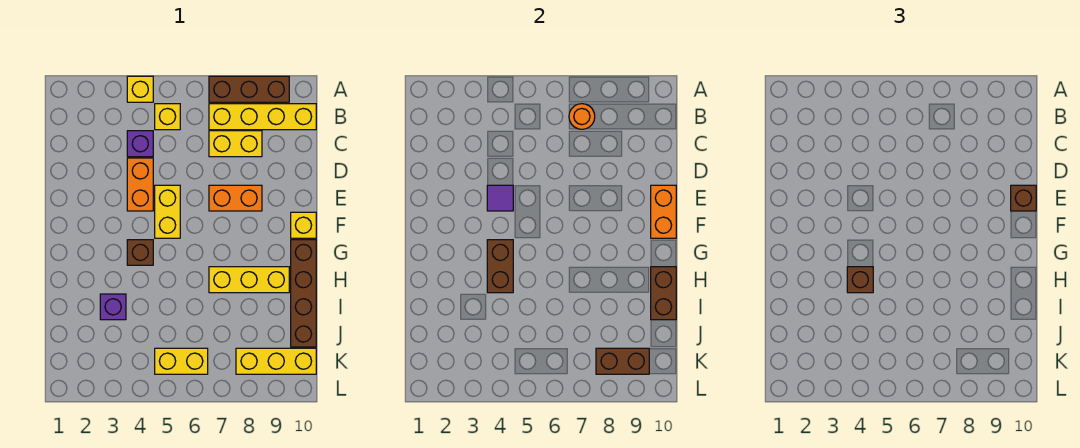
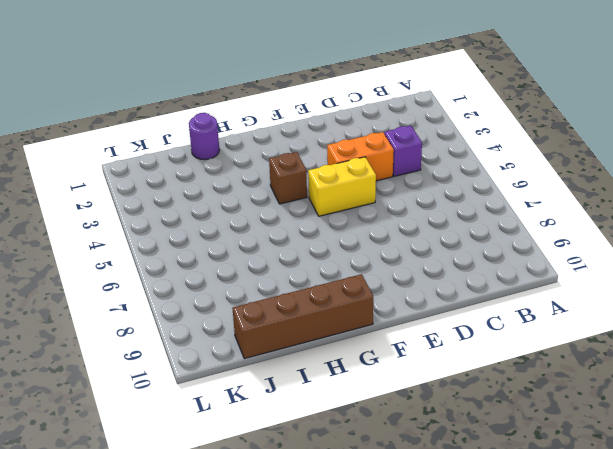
purple round brick I1 level 1 -> none
none -> yellow brick A4 level 1
none -> brown brick A7:A9 level 1
none -> yellow brick B5 level 1

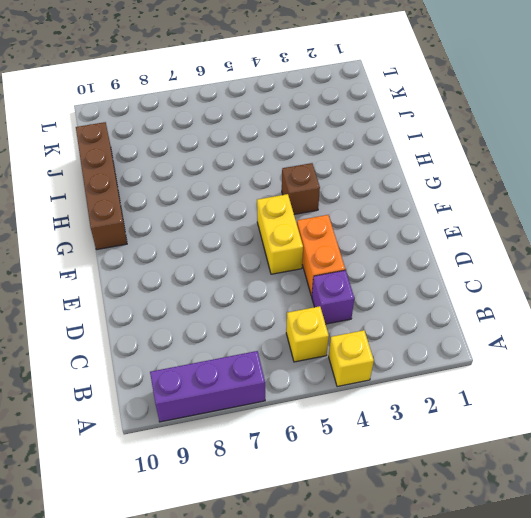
purple brick A7:A9 level 1 -> brown brick A7:A9 level 1
none -> yellow brick B7:B10 level 1
none -> yellow brick C7:C8 level 1
none -> orange brick E7:E8 level 1

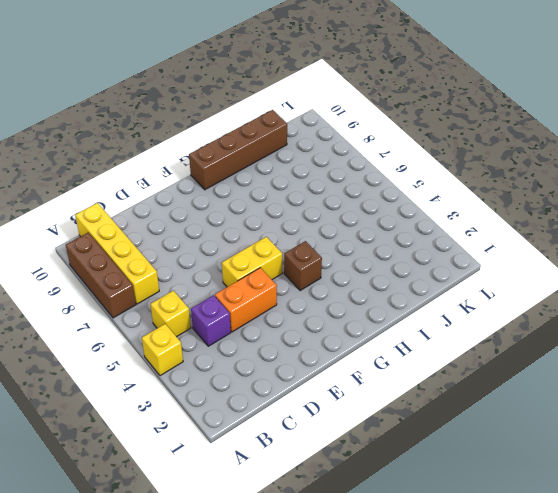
none -> yellow brick C7:C8 level 1
none -> orange brick E7:E8 level 1
none -> yellow brick F10 level 1

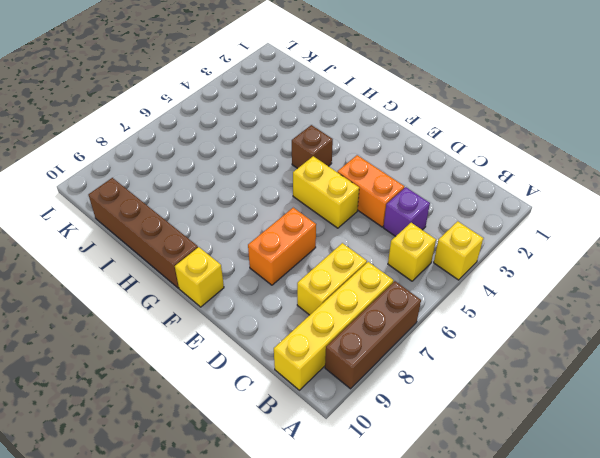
none -> yellow brick H7:H9 level 1
none -> purple brick I3 level 1
none -> yellow brick K5:K6 level 1

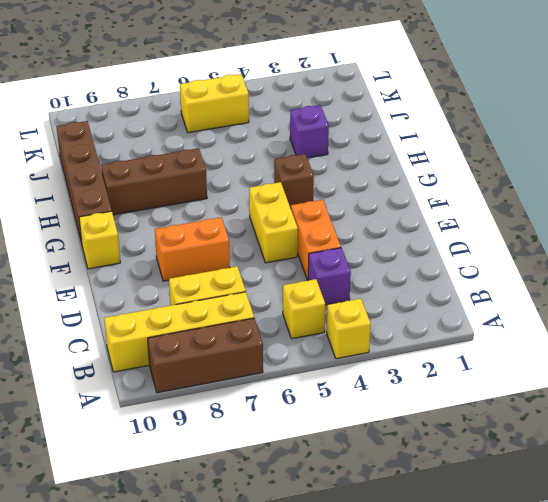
brown brick H7:H9 level 1 -> yellow brick H7:H9 level 1
none -> yellow brick K8:K10 level 1
none -> orange round brick B7 level 2
none -> purple tile E4 level 2

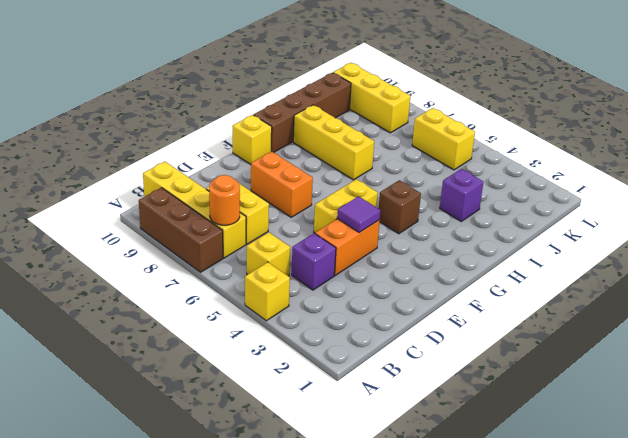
none -> orange brick E10:F10 level 2
none -> brown brick G4:H4 level 2
none -> brown brick H10:I10 level 2

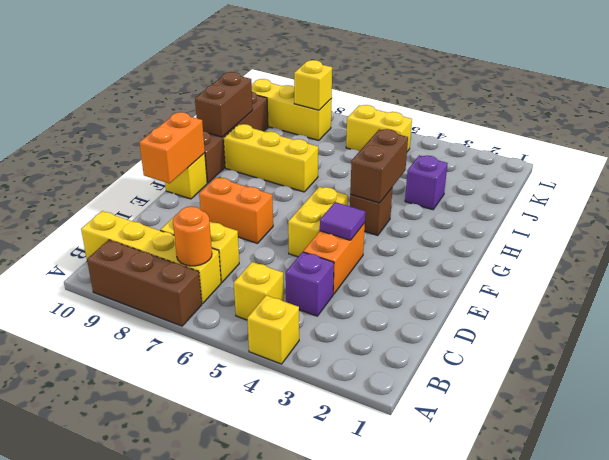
yellow brick K8 level 2 -> brown brick K8:K9 level 2
none -> brown brick E10 level 3
none -> brown brick H4 level 3

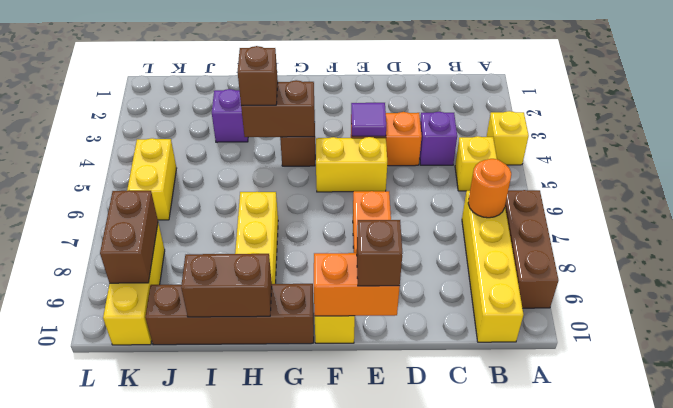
none -> yellow brick C7:C8 level 1

